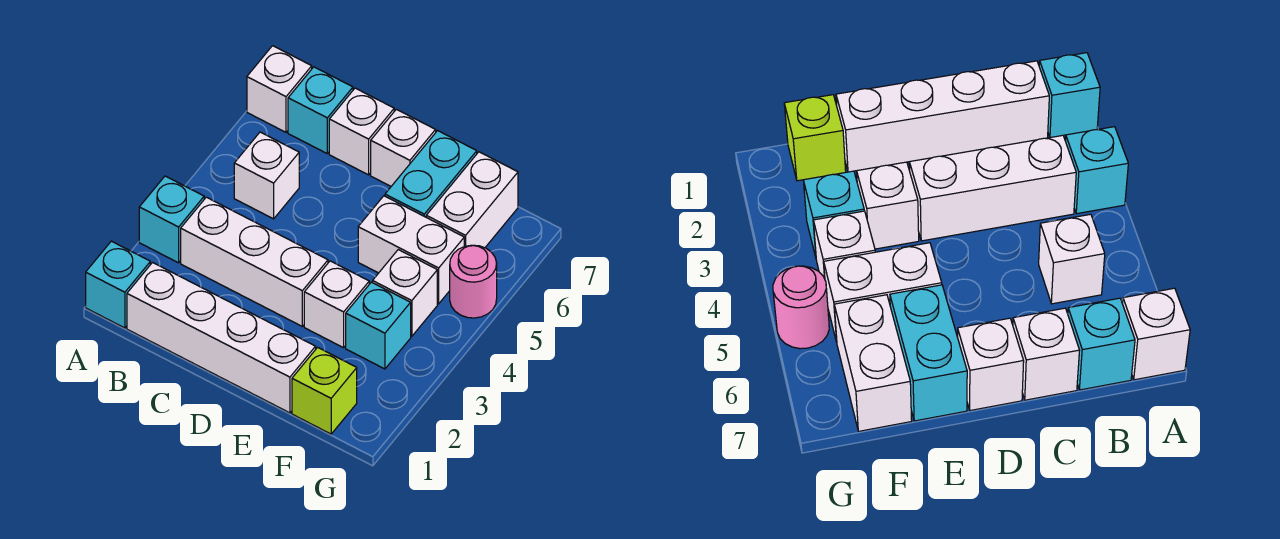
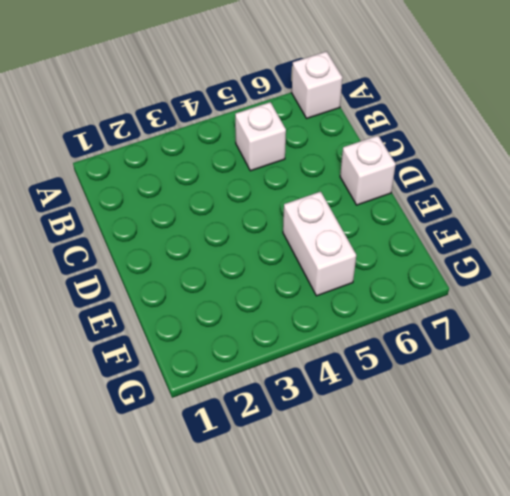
none -> cyan brick A1 level 1
none -> cyan brick A3 level 1
none -> white brick B1:E1 level 1

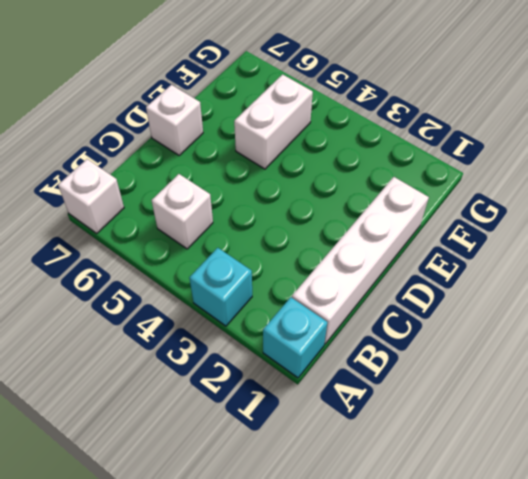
none -> white brick B3:D3 level 1
none -> cyan brick B7 level 1
none -> white brick C7 level 1

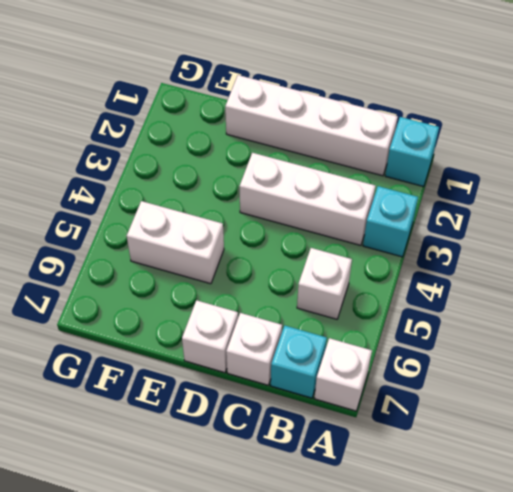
none -> white brick E3 level 1
none -> cyan brick E6:E7 level 1
none -> lime brick F1 level 1

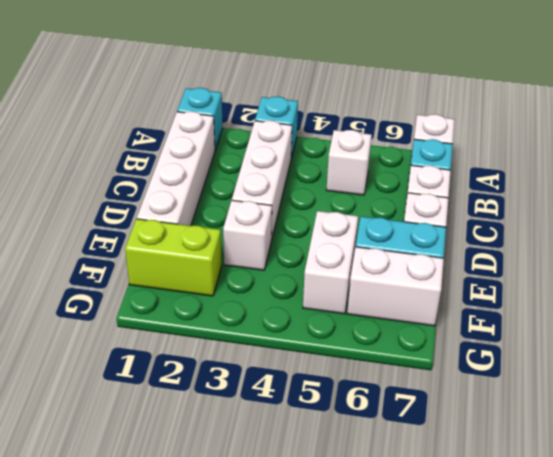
lime brick F1:F2 level 1 -> lime brick F1 level 1
none -> cyan brick F3 level 1
none -> white brick F4 level 1
none -> pink round brick G5 level 1

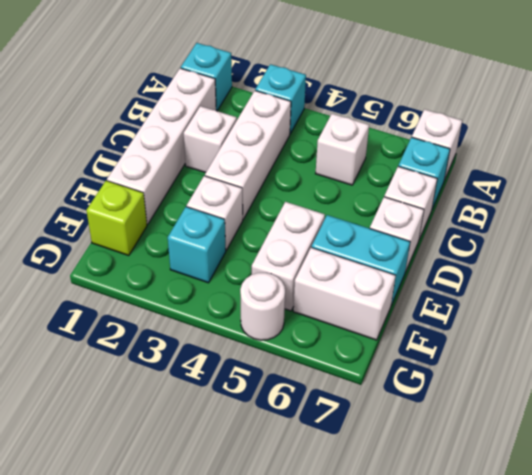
white brick C2 level 1 -> white brick F4 level 1
white round brick G5 level 1 -> pink round brick G5 level 1

